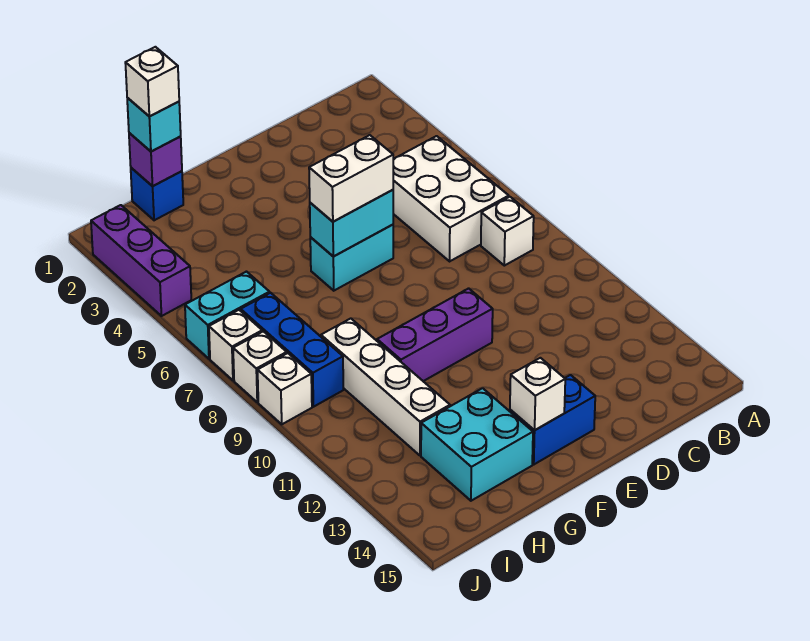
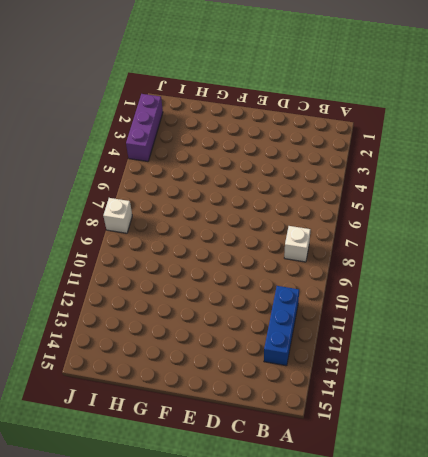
blue brick B11:B13 level 1 -> blue brick I7:I9 level 1
none -> white brick B5:C7 level 1
none -> cyan brick E6:F6 level 1
none -> purple brick E10:G10 level 1

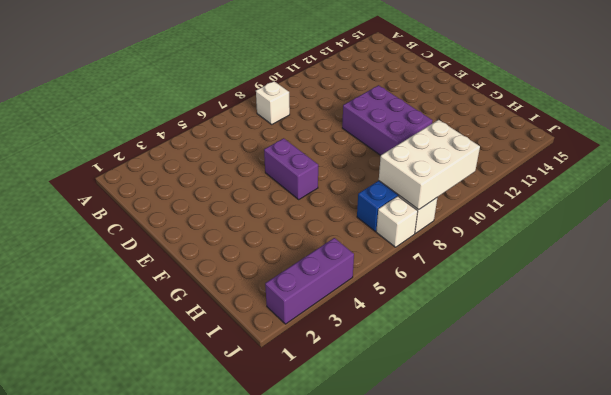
purple brick E6:F6 level 1 -> cyan brick E6:F6 level 1
purple brick E10:G11 level 1 -> purple brick E10:G10 level 1
white brick I8:J10 level 2 -> white brick B5:C7 level 1
none -> blue brick E14:F14 level 1
none -> cyan brick G13:H14 level 1
none -> blue brick H1 level 1

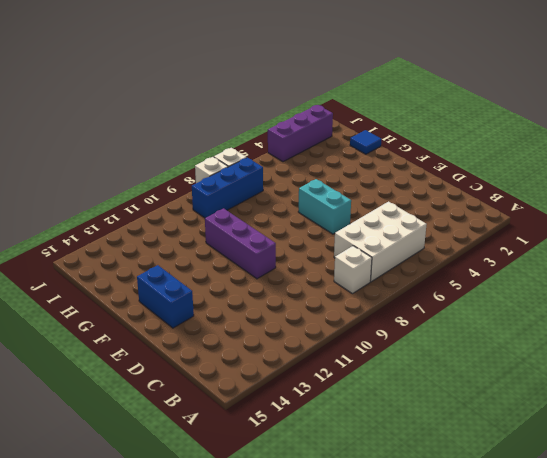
blue tile H1 level 1 -> blue brick H1 level 1
none -> cyan brick G13:H14 level 1
none -> white brick H9:H12 level 1
none -> cyan brick I6:J6 level 1

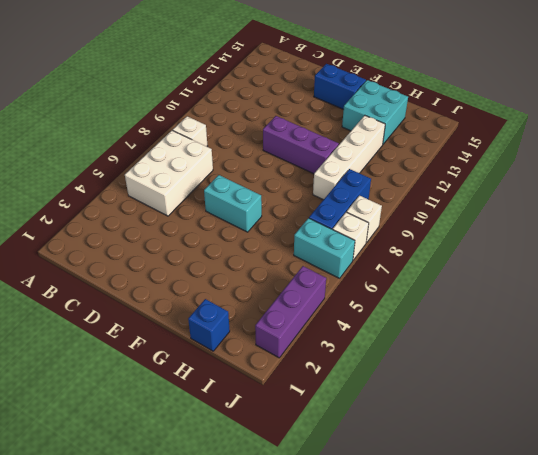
none -> white brick J9 level 1
none -> cyan brick E6:F6 level 2
none -> white brick F14 level 2

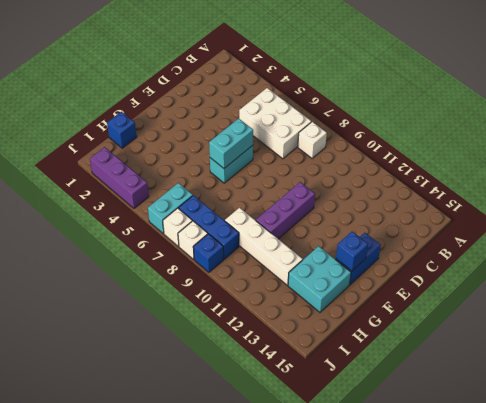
blue brick F14 level 2 -> white brick F14 level 2
blue brick J9 level 1 -> white brick J9 level 1
none -> purple brick H1 level 2
none -> white brick E6:F6 level 3
none -> cyan brick H1 level 3

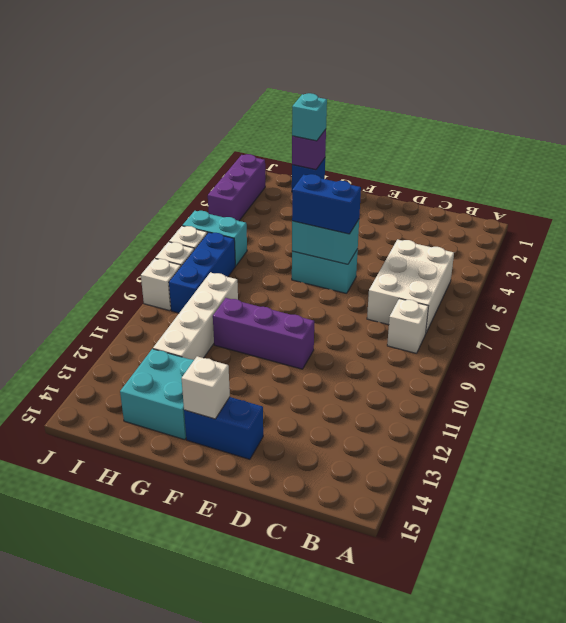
blue brick E6:F6 level 3 -> white brick E6:F6 level 3
none -> white brick H1 level 4

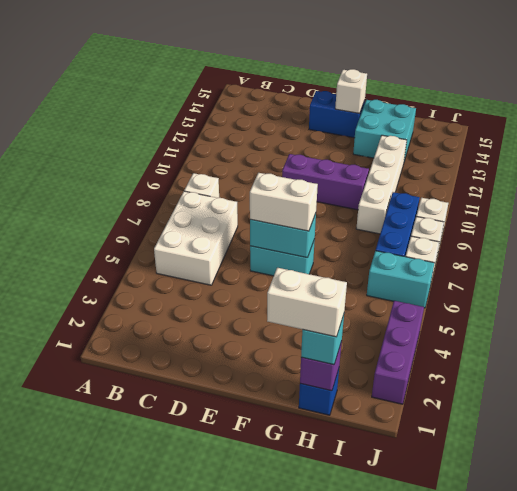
white brick G1:H1 level 4 -> white brick H1 level 4

